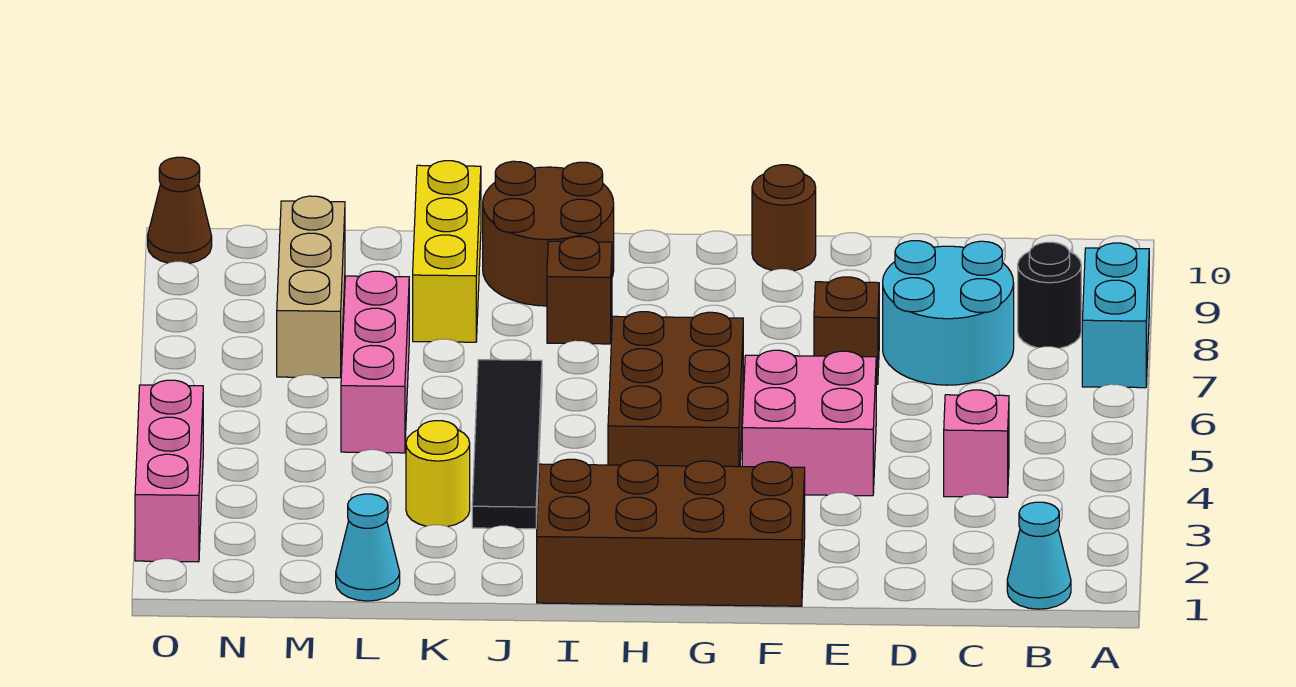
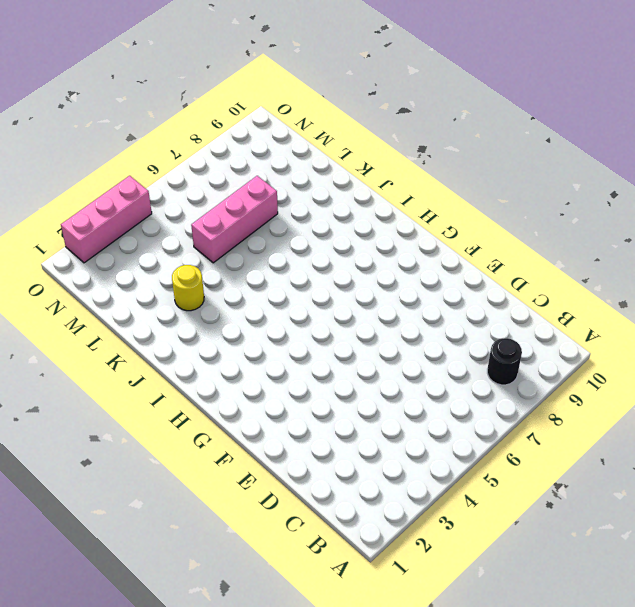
none -> cyan brick A7:A8 level 1
none -> cyan cone B1 level 1
none -> pink brick C4 level 1

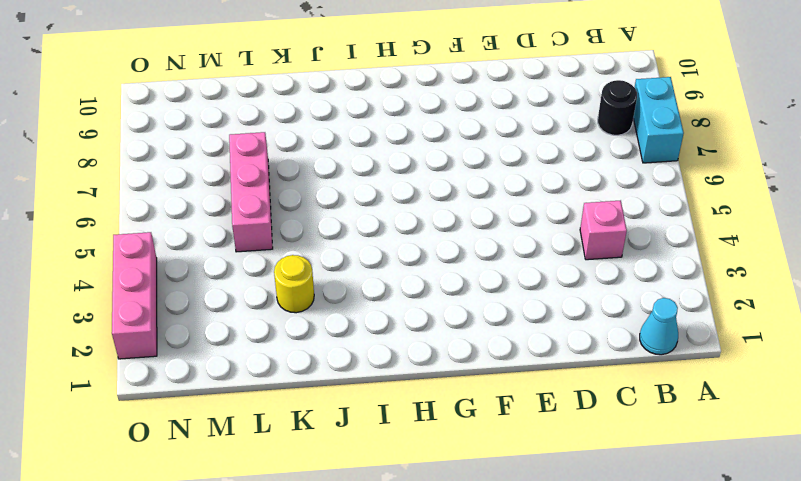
none -> cyan round brick C7:D8 level 1
none -> pink brick E4:F5 level 1
none -> brown brick E7 level 1

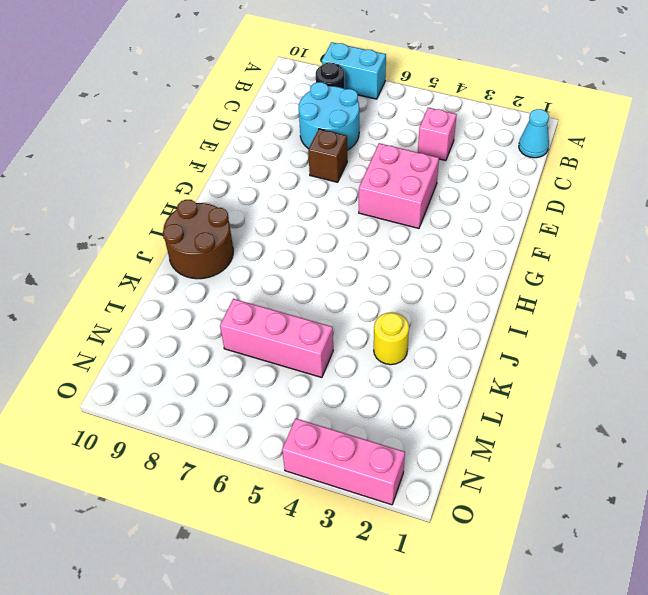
none -> brown brick F1:I2 level 1
none -> brown round brick F10 level 1
none -> brown brick G4:H6 level 1

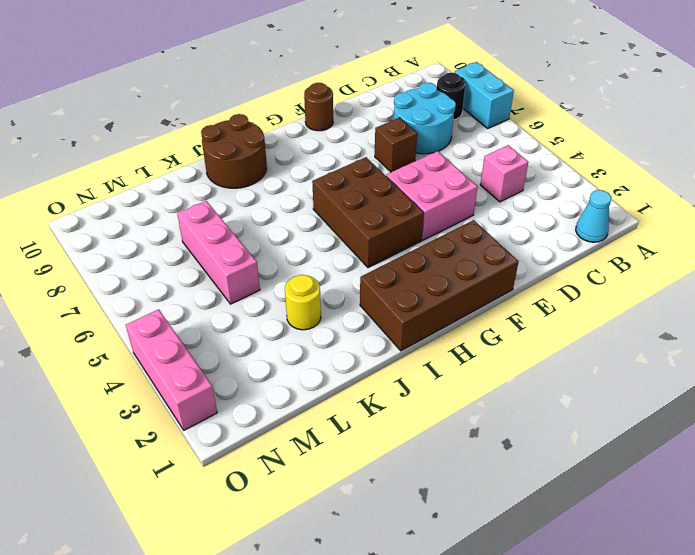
none -> brown brick I8 level 1
none -> black tile J3:J6 level 1
none -> yellow brick K8:K10 level 1

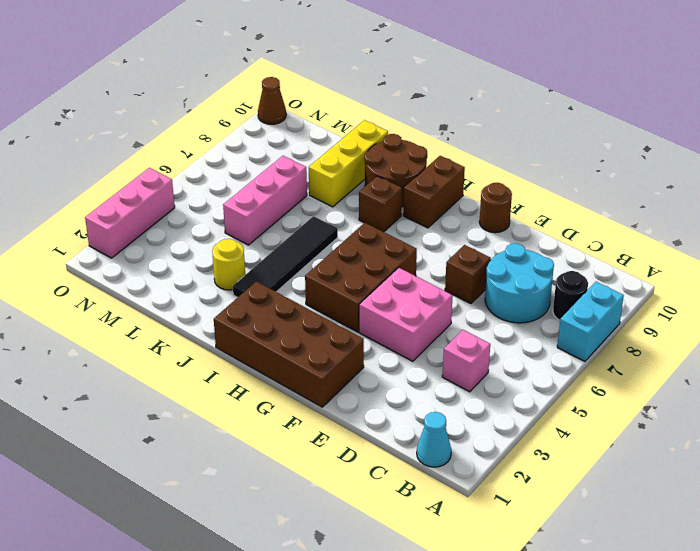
brown brick H9:H10 level 1 -> none
none -> cyan cone L1 level 1
none -> tan brick M7:M9 level 1

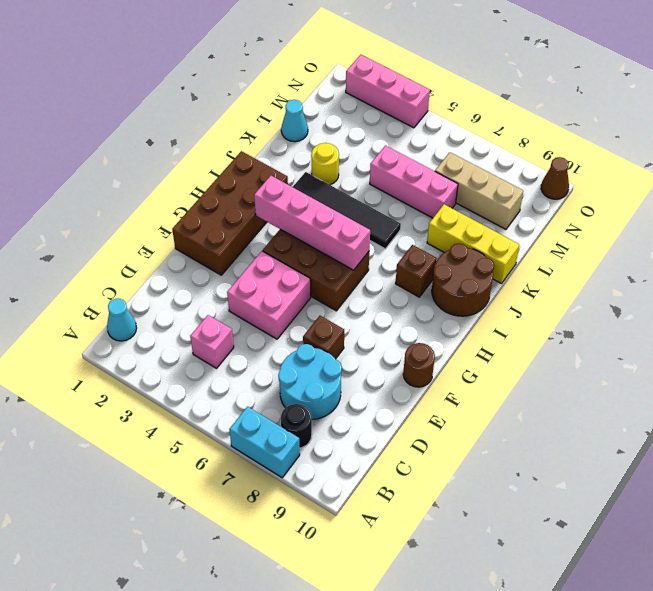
pink brick H3:H6 level 2 -> none

